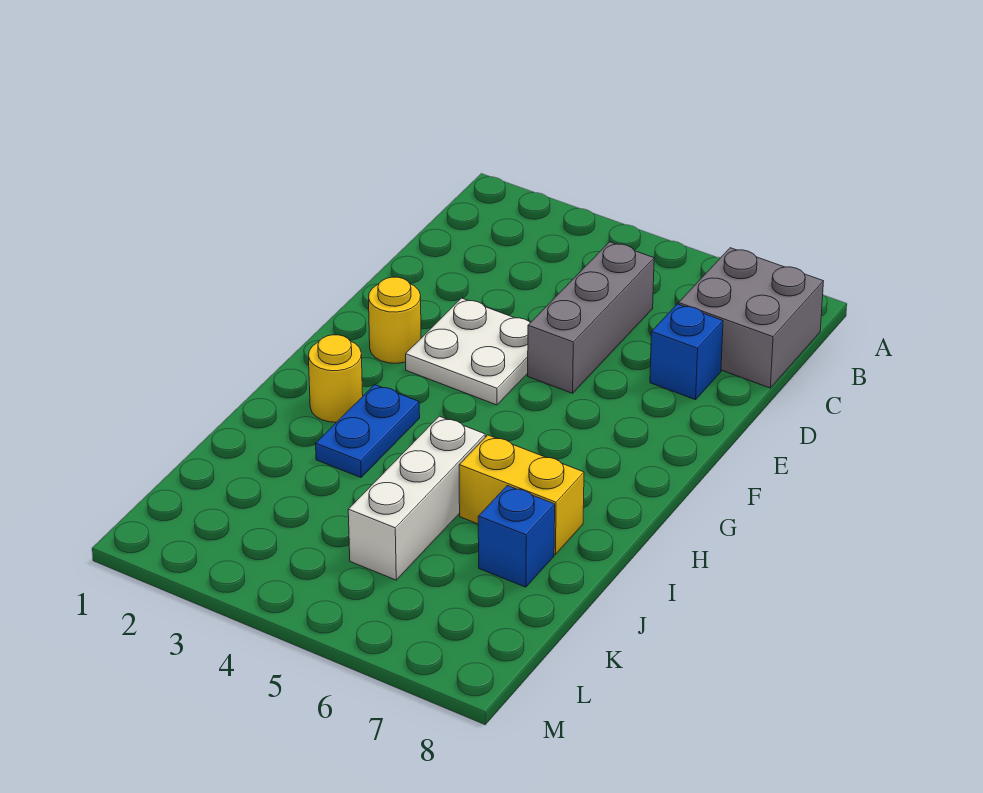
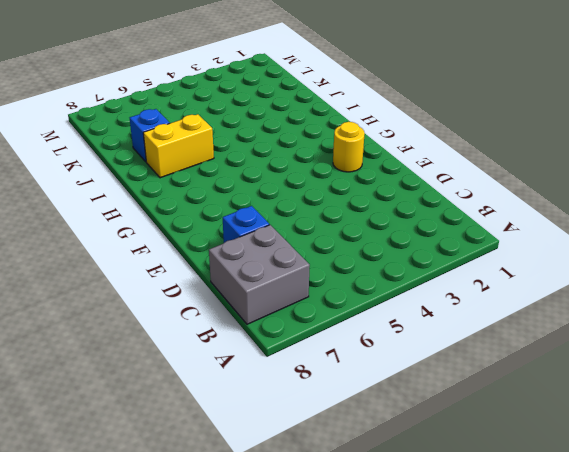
none -> grey brick C5:E5 level 1
none -> white plate E3:F4 level 1

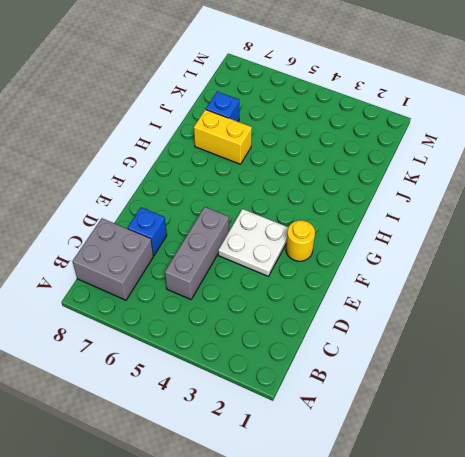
none -> yellow round brick H2 level 1
none -> blue plate H3:I3 level 1

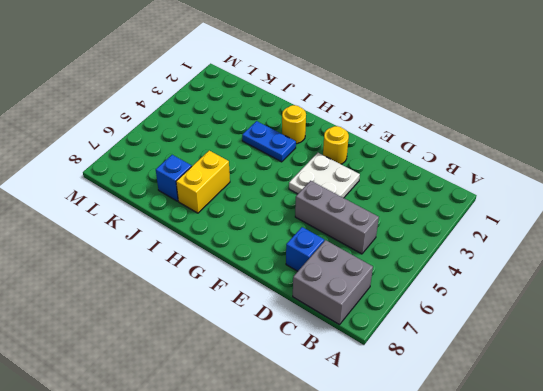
none -> white brick I5:K5 level 1

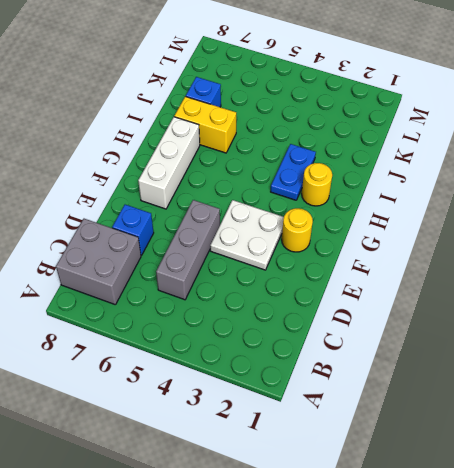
white brick F7:H7 level 1 -> white brick I5:K5 level 1

